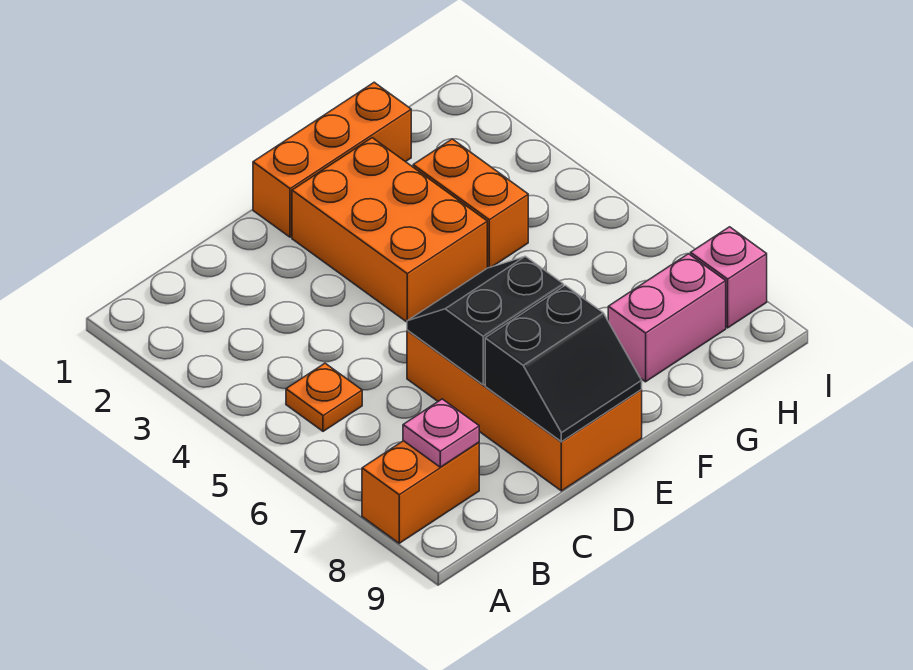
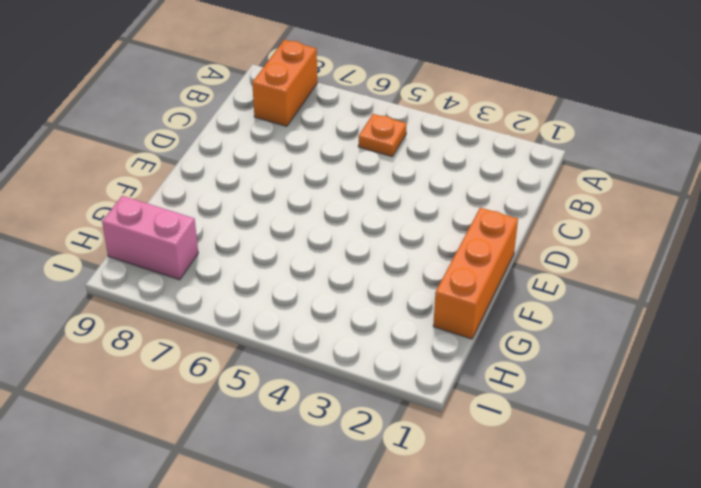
pink brick H8:H9 level 1 -> pink brick G8:H8 level 1
none -> orange brick D6:E9 level 1
none -> orange brick E2:F4 level 1

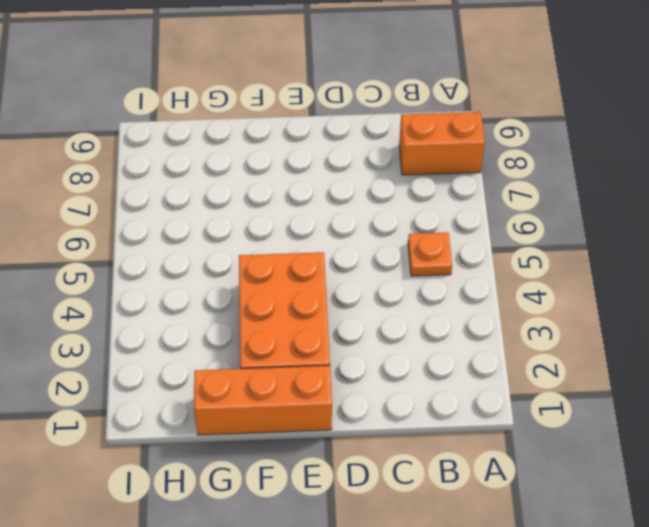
none -> orange brick D6:E9 level 1
none -> orange brick G3:G4 level 1

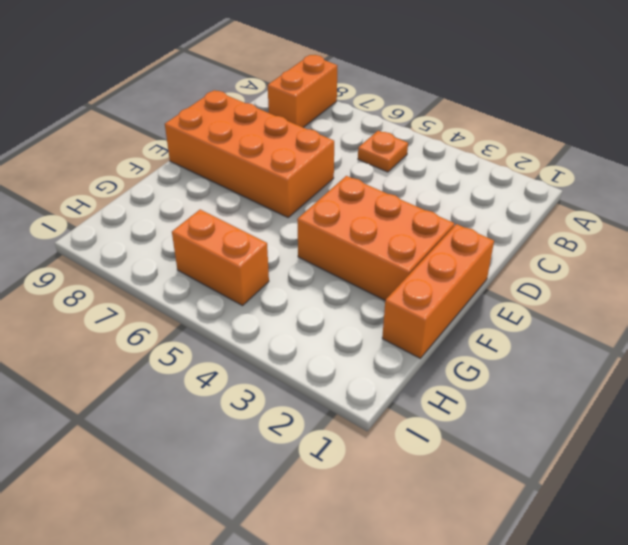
orange brick H5:H6 level 1 -> orange brick G3:G4 level 1
none -> pink brick G8:H8 level 1
none -> pink brick I8 level 1

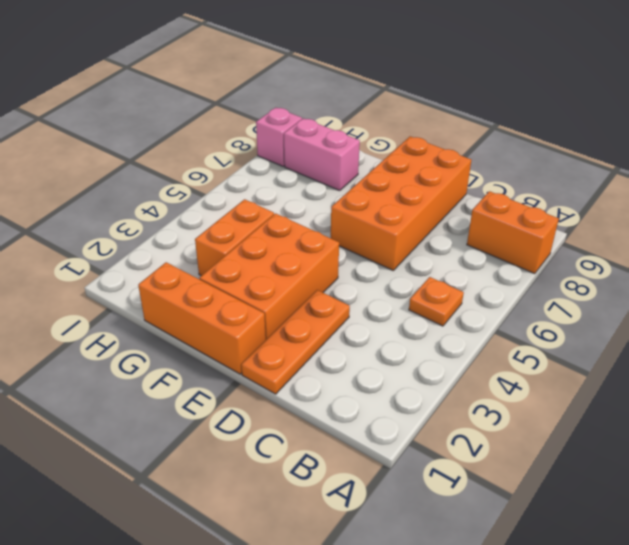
orange plate D1:D3 level 1 -> none
none -> pink plate B8 level 2
none -> black slope D6:E7 level 2 top 7

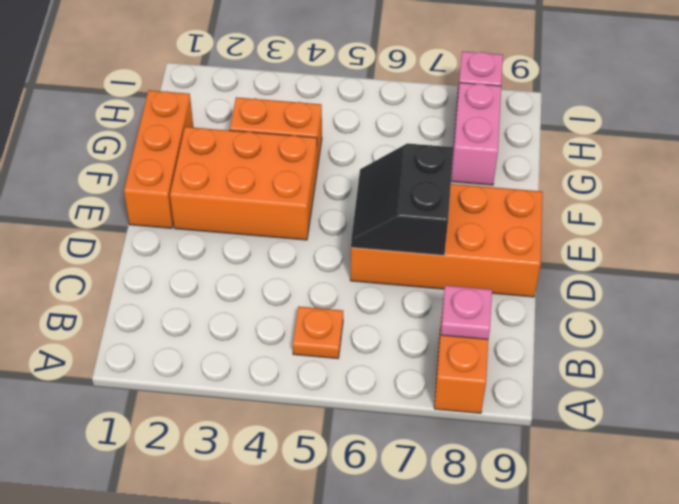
none -> black slope D8:E9 level 2 top 8

